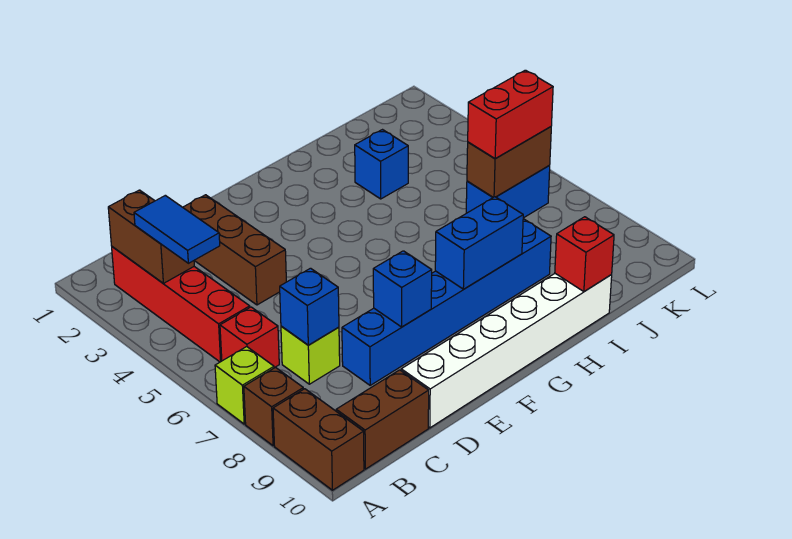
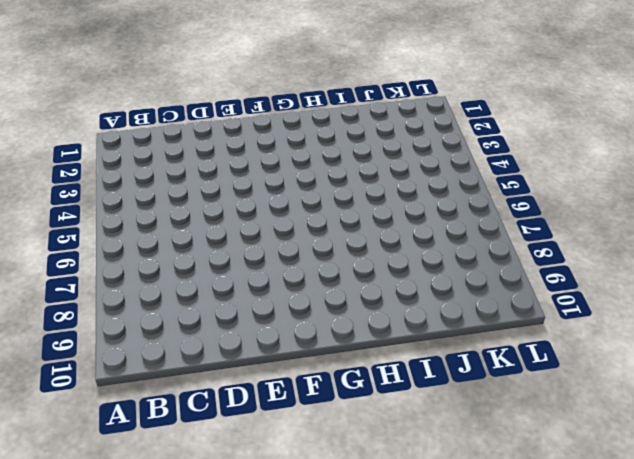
none -> lime brick A7 level 1
none -> brown brick A8 level 1
none -> brown brick A9:A10 level 1

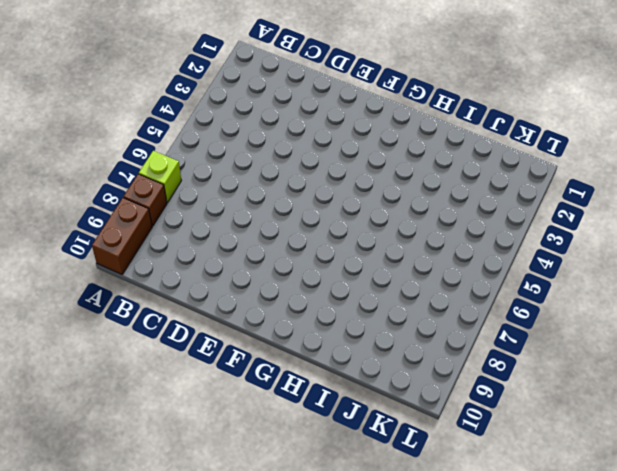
none -> red brick B2:B5 level 1
none -> red brick B6 level 1
none -> brown brick B10:C10 level 1

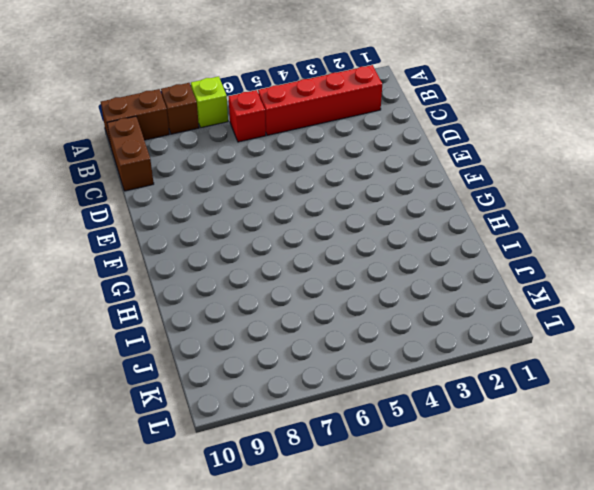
none -> lime brick C7 level 1
none -> brown brick D2:D4 level 1
none -> blue brick D8:I8 level 1

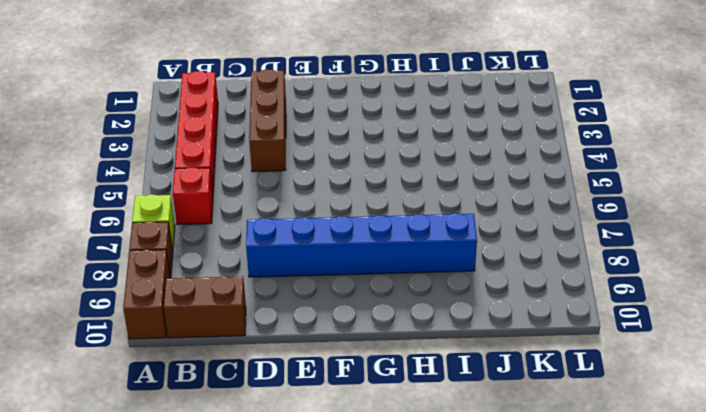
none -> lime brick C7 level 1
none -> white brick D10:I10 level 1
none -> blue brick I3 level 1

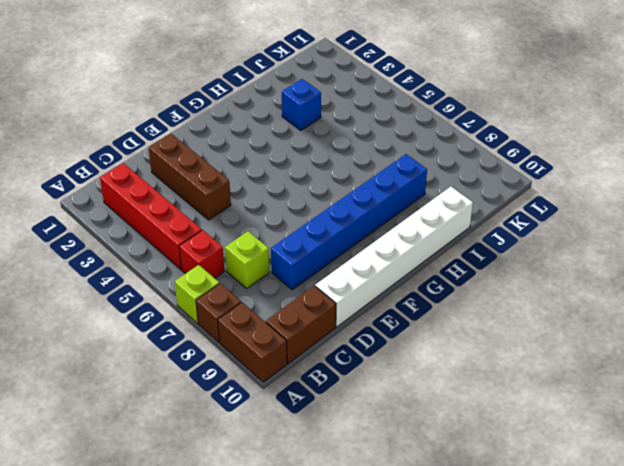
none -> blue brick J6:K6 level 1
none -> brown brick B2:B3 level 2
none -> blue brick C7 level 2

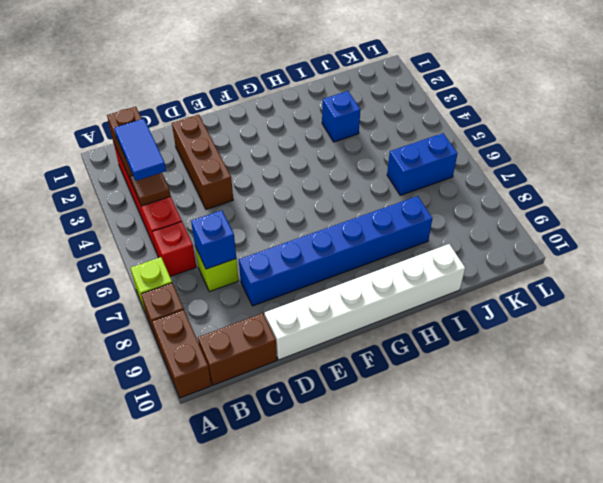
brown tile B4 level 2 -> none
none -> blue brick E8 level 2
none -> blue brick G8:H8 level 2
none -> red brick I10 level 2

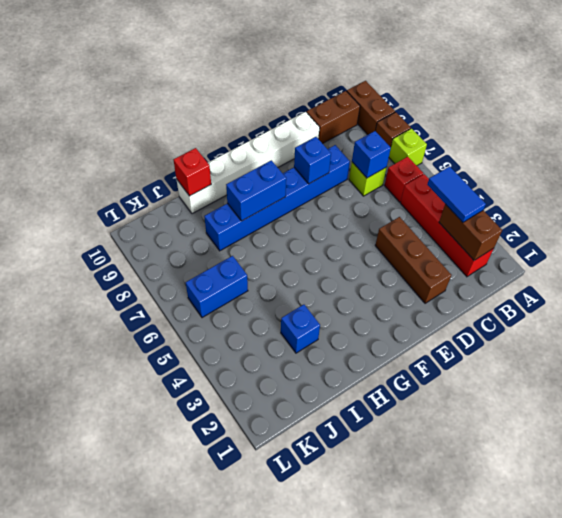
none -> brown brick J6:K6 level 2
none -> red brick J6:K6 level 3

